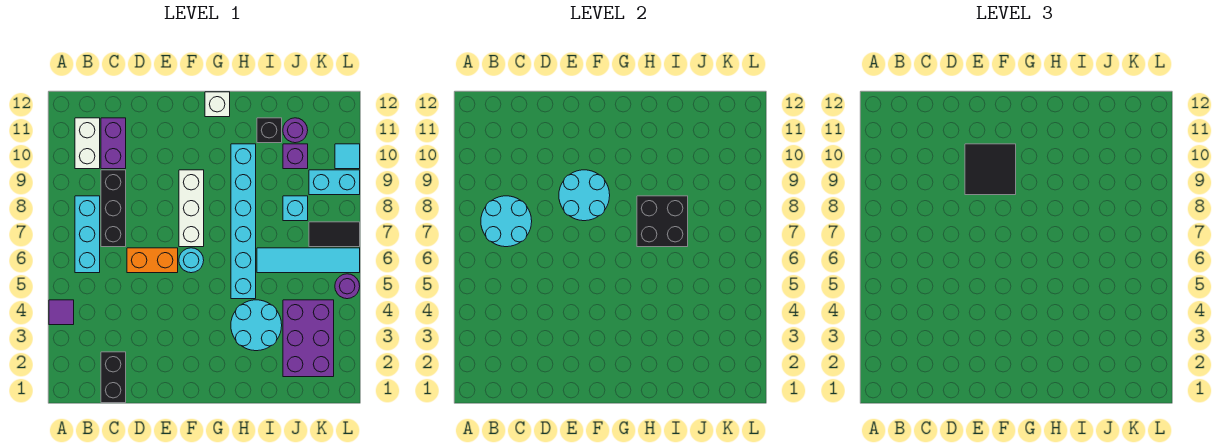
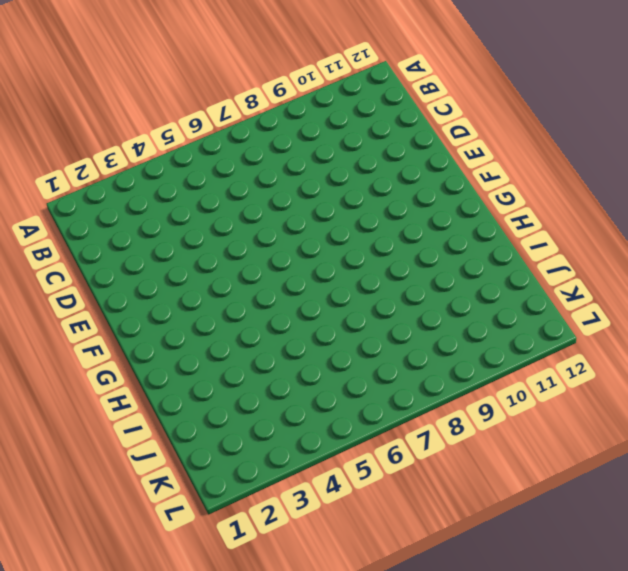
none -> purple tile A4 level 1
none -> cyan brick B6:B8 level 1
none -> white brick B10:B11 level 1

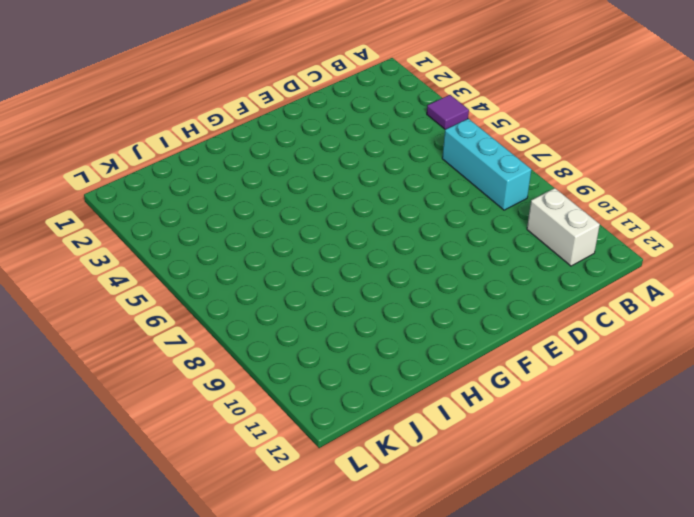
none -> black brick C1:C2 level 1
none -> black brick C7:C9 level 1
none -> purple brick C10:C11 level 1

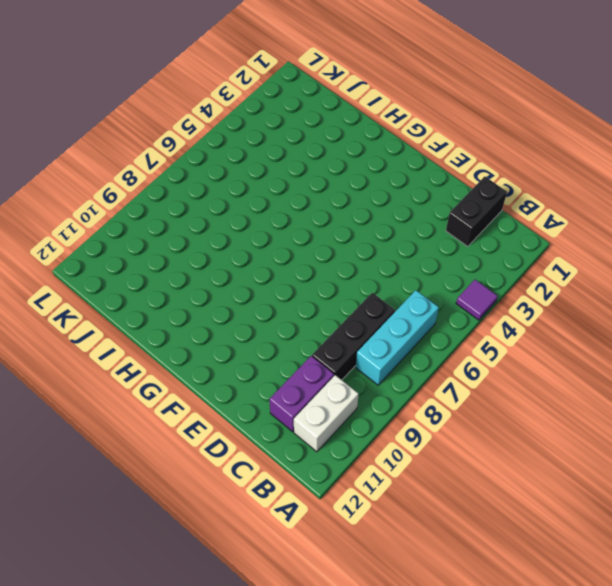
none -> orange brick D6:E6 level 1
none -> cyan round brick F6 level 1
none -> white brick F7:F9 level 1

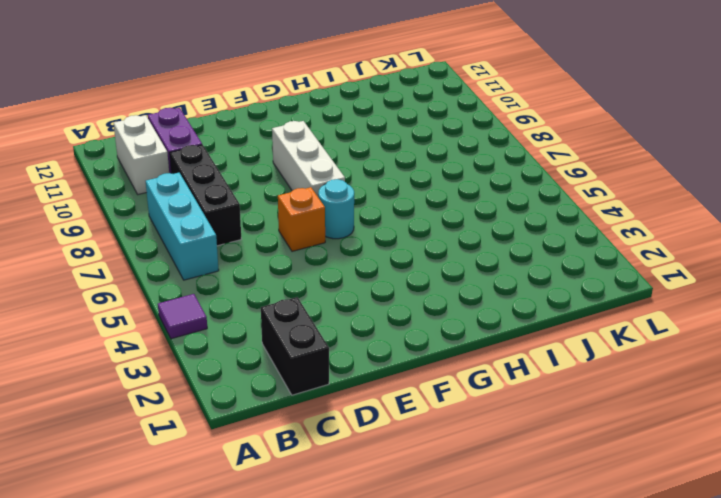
orange brick E6 level 1 -> orange brick D6:E6 level 1
none -> white brick G12 level 1
none -> cyan round brick H3:I4 level 1
none -> cyan brick H5:H10 level 1

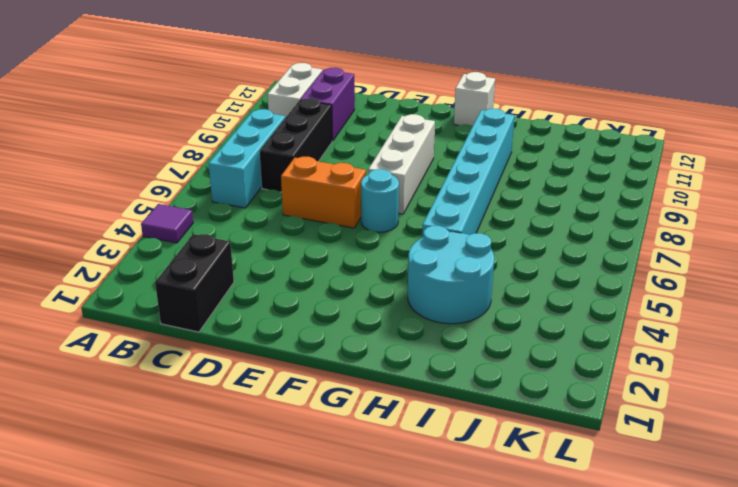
none -> cyan tile I6:L6 level 1
none -> black brick I11 level 1
none -> purple brick J2:K4 level 1

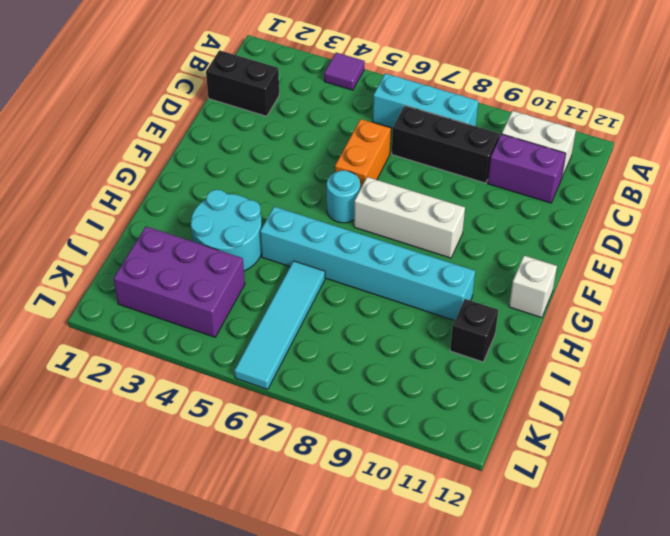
none -> cyan brick J8 level 1
none -> purple brick J10 level 1
none -> purple round brick J11 level 1

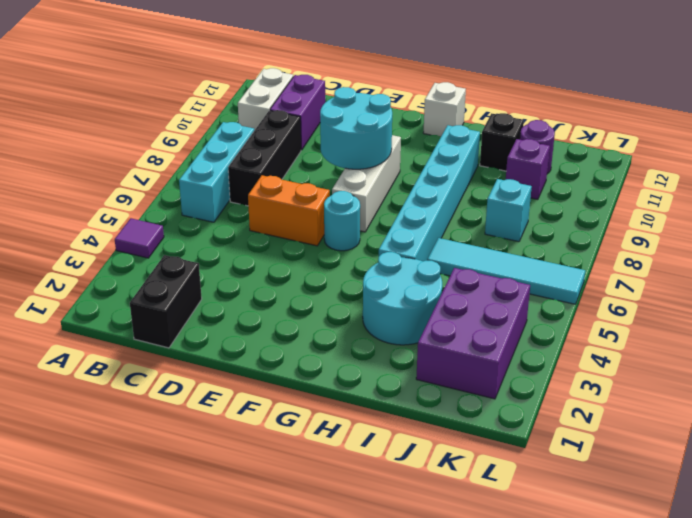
none -> black tile K7:L7 level 1
none -> cyan brick K9:L9 level 1
none -> purple round brick L5 level 1

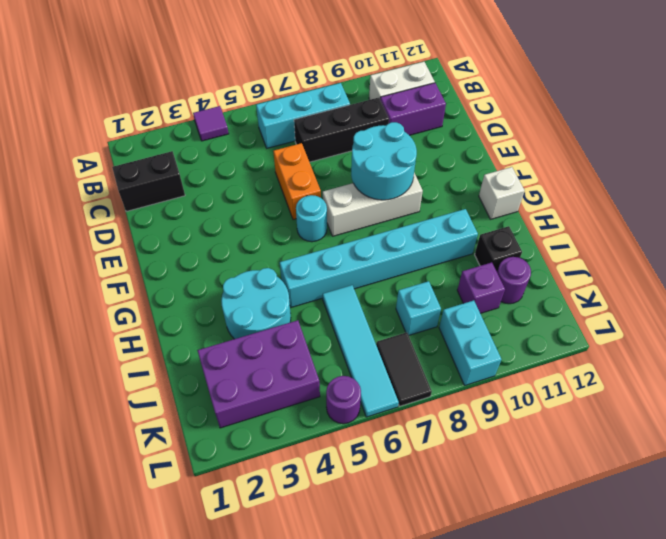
none -> cyan tile L10 level 1
none -> cyan round brick B7:C8 level 2
none -> black brick H7:I8 level 2

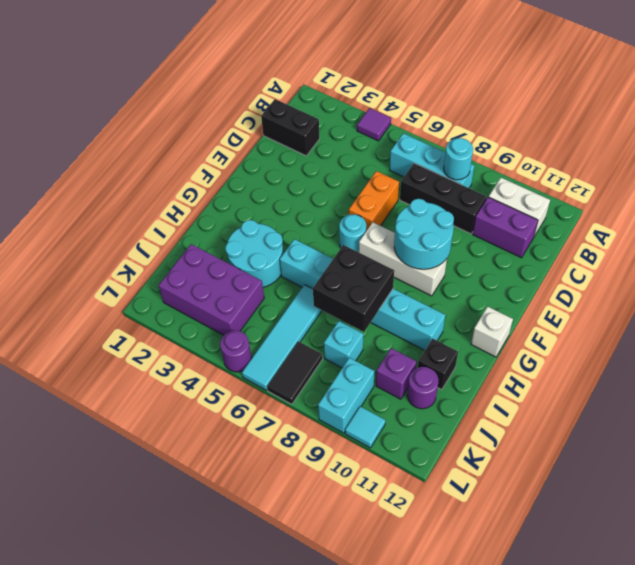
cyan round brick B8 level 2 -> cyan round brick B7:C8 level 2
none -> black tile E9:F10 level 3

